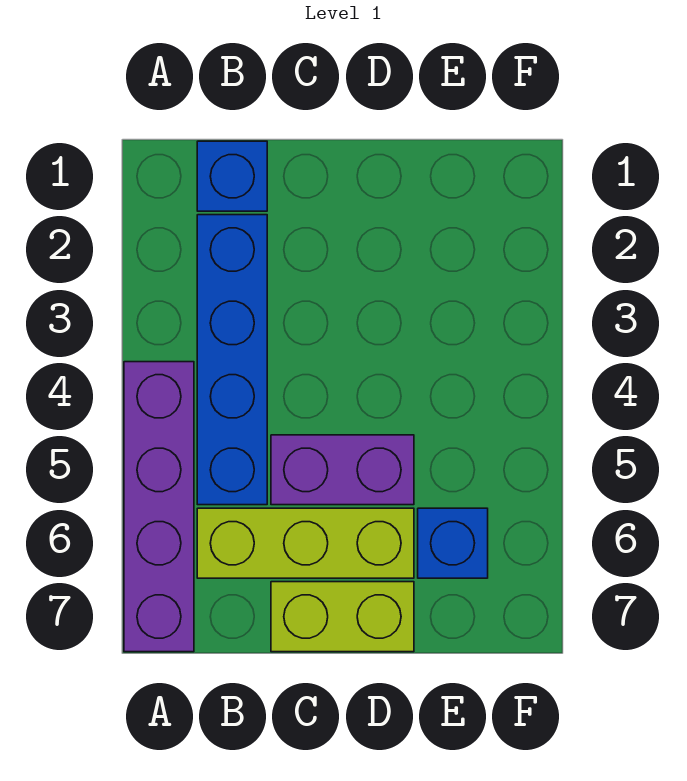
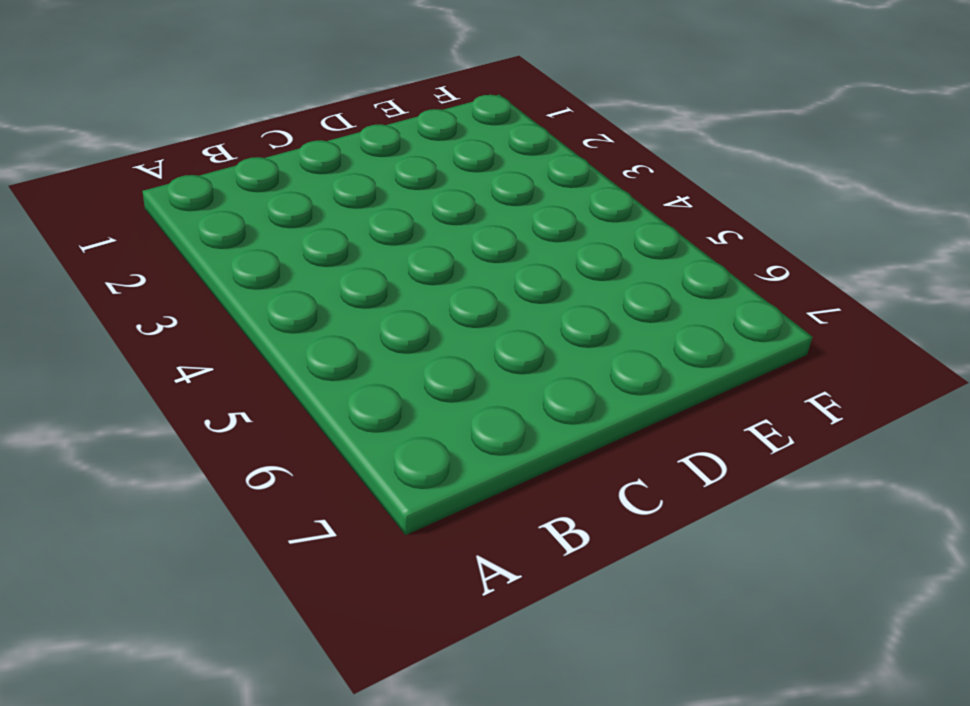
none -> purple brick A4:A7 level 1
none -> blue brick B1 level 1

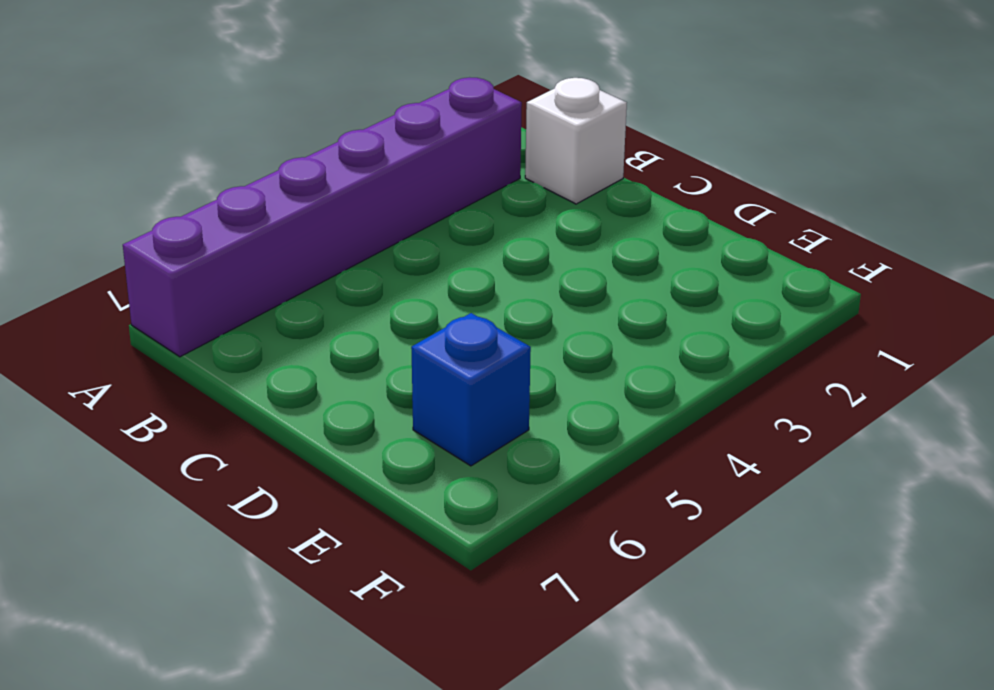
purple brick A2:A7 level 1 -> purple brick A4:A7 level 1
white brick B1 level 1 -> blue brick B1 level 1
none -> blue brick B2:B5 level 1
none -> lime brick B6:D6 level 1

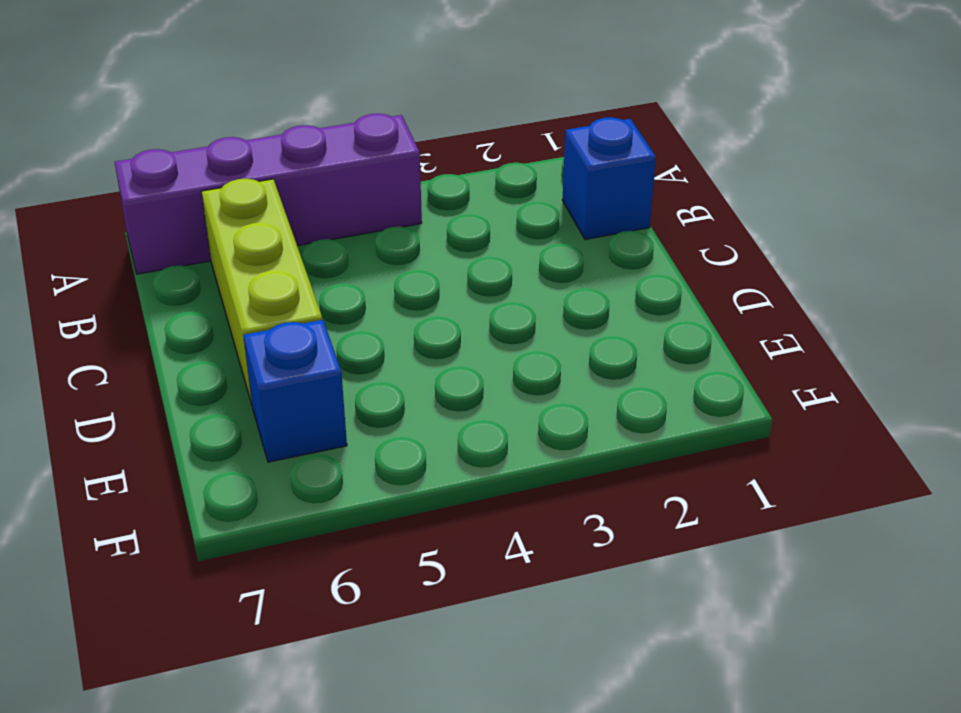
none -> blue brick B2:B5 level 1
none -> purple brick C5:D5 level 1

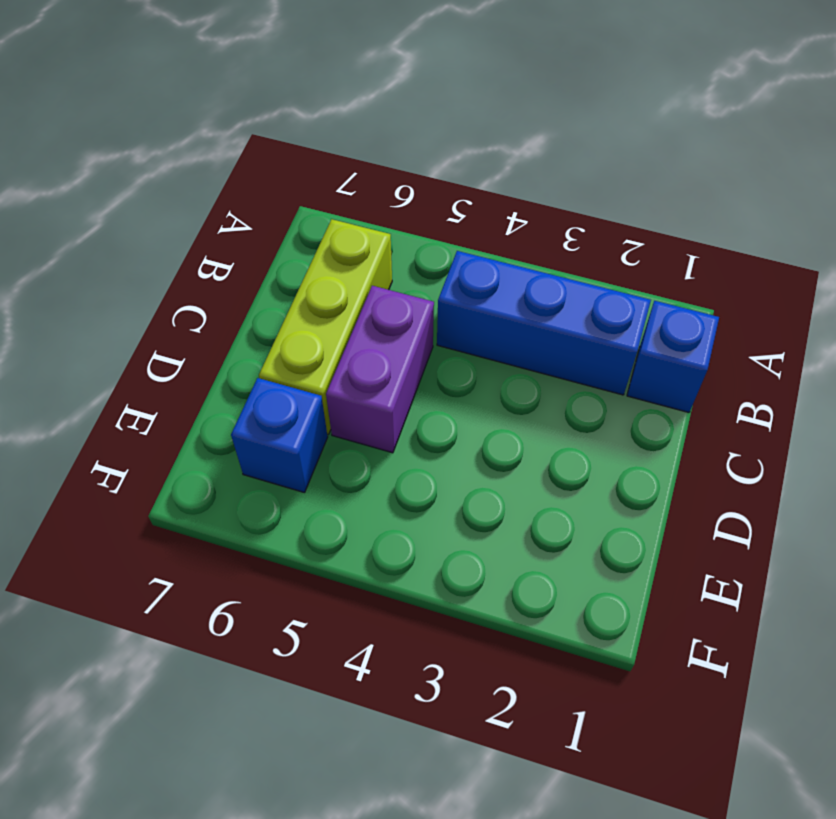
blue brick B2:B4 level 1 -> blue brick B2:B5 level 1
none -> purple brick A4:A7 level 1
none -> lime brick C7:D7 level 1

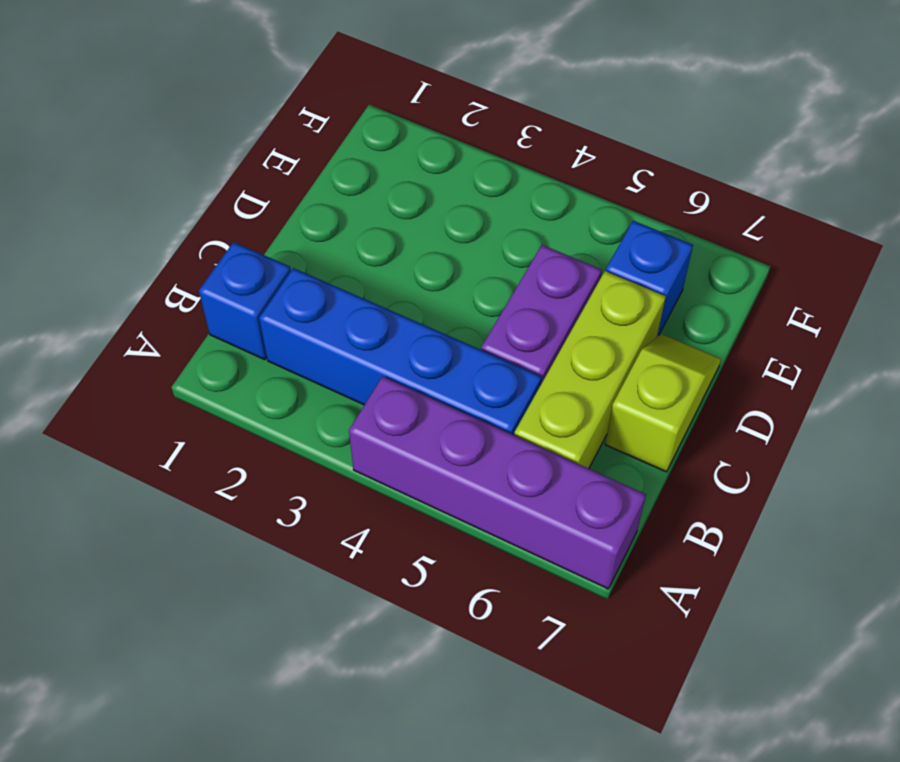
lime slope C7:D7 level 1 top C -> lime brick C7:D7 level 1

